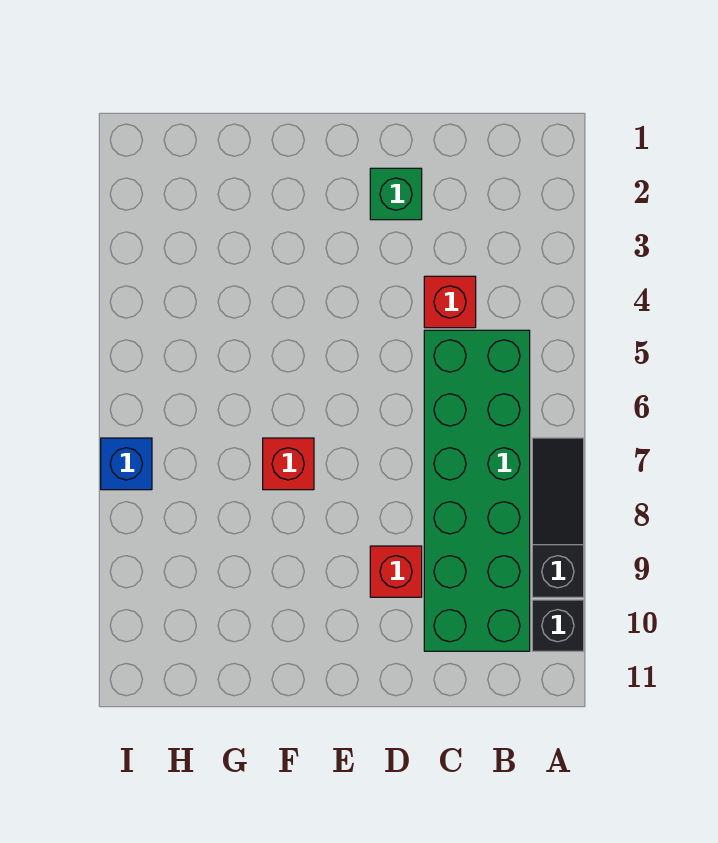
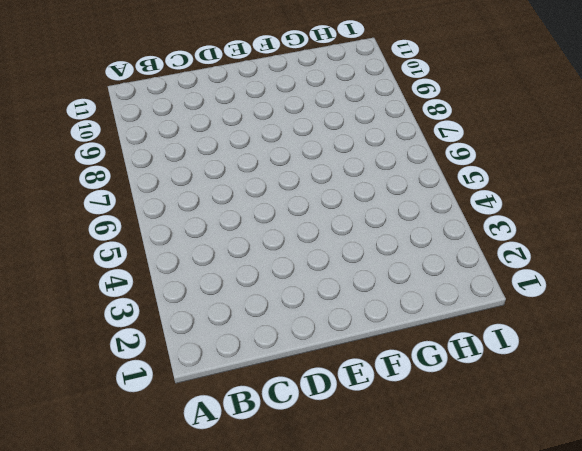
none -> black slope A7:A9 level 1 top 9
none -> black brick A10 level 1

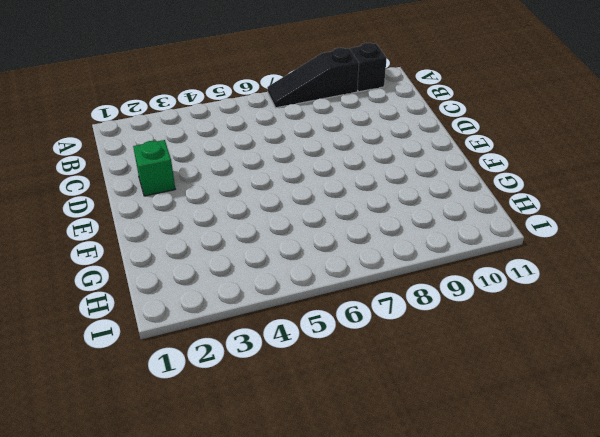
none -> green brick B5:C10 level 1
none -> red brick C4 level 1

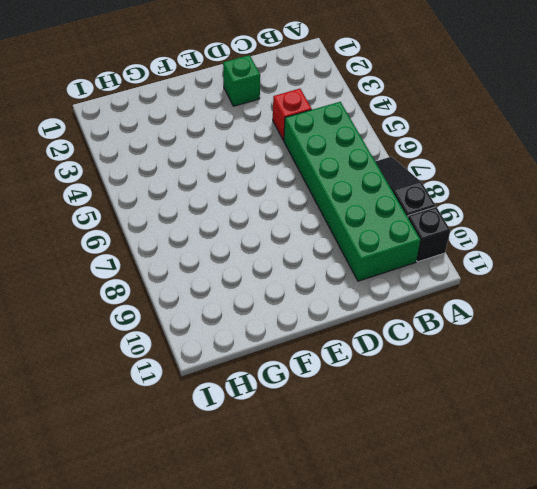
none -> red brick D9 level 1
none -> red brick F7 level 1

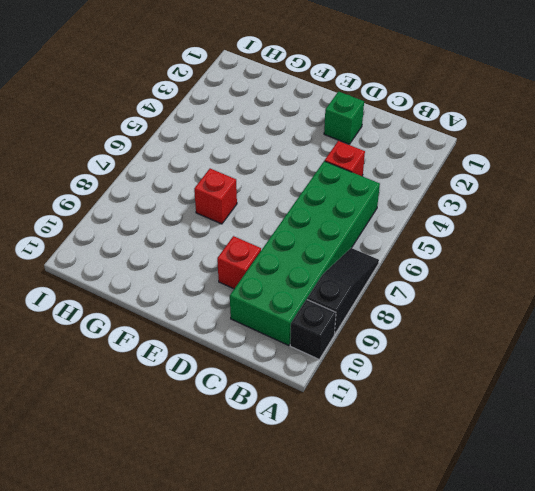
none -> blue brick I7 level 1

